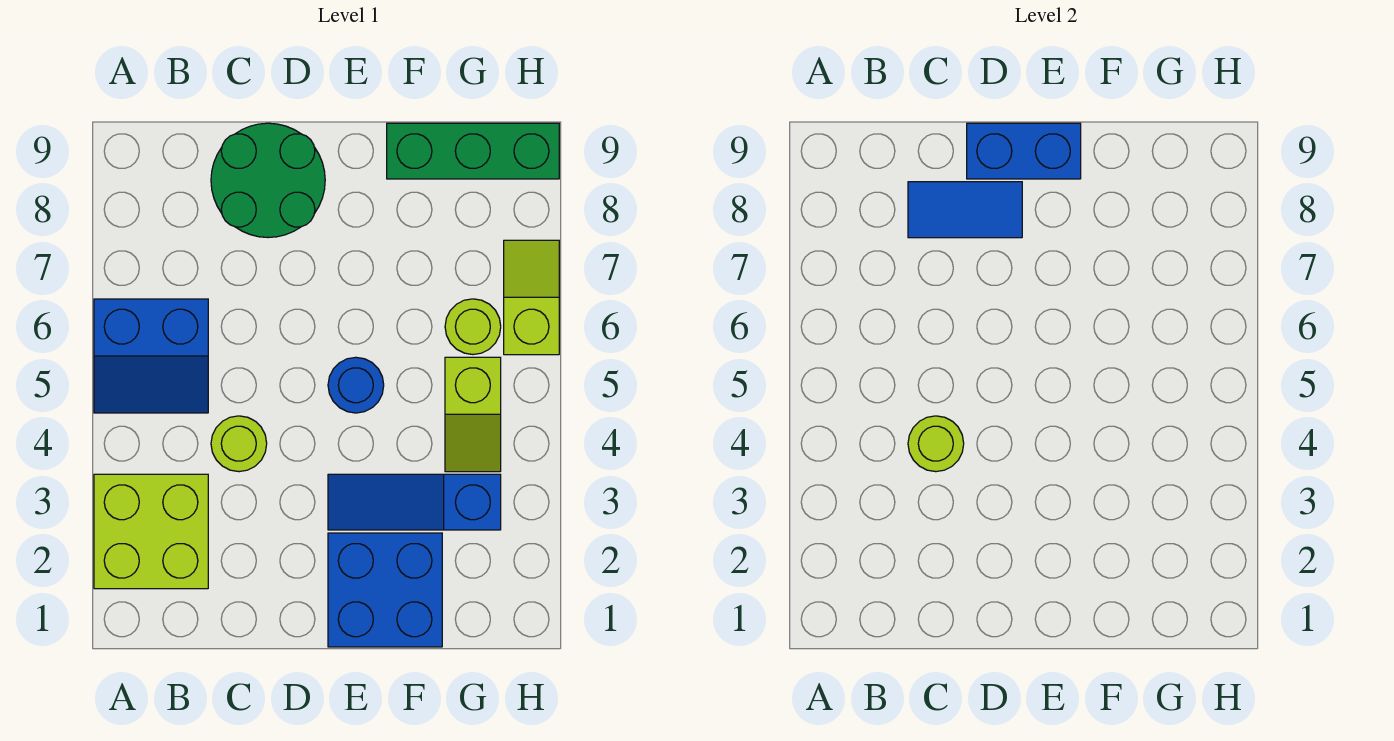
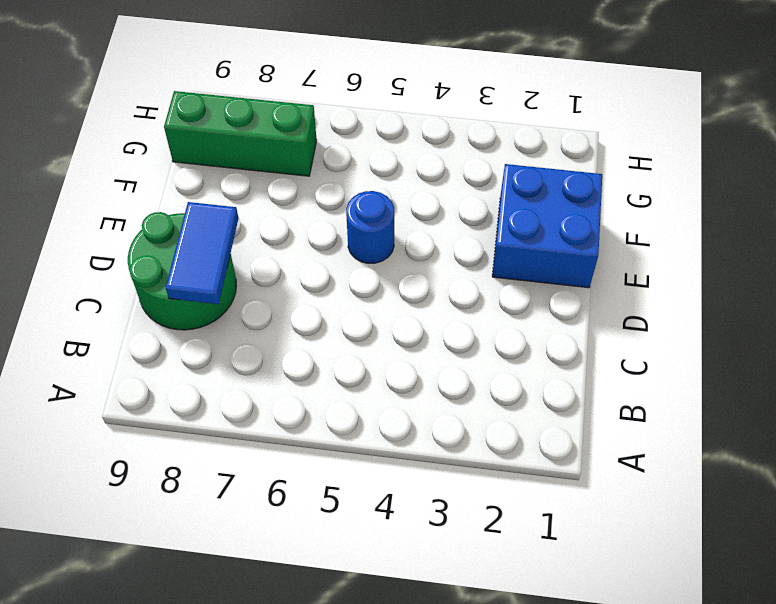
green brick G7:G9 level 1 -> green brick F9:H9 level 1
none -> lime brick A2:B3 level 1
none -> blue slope A5:B6 level 1 top 6
none -> lime round brick C4 level 1

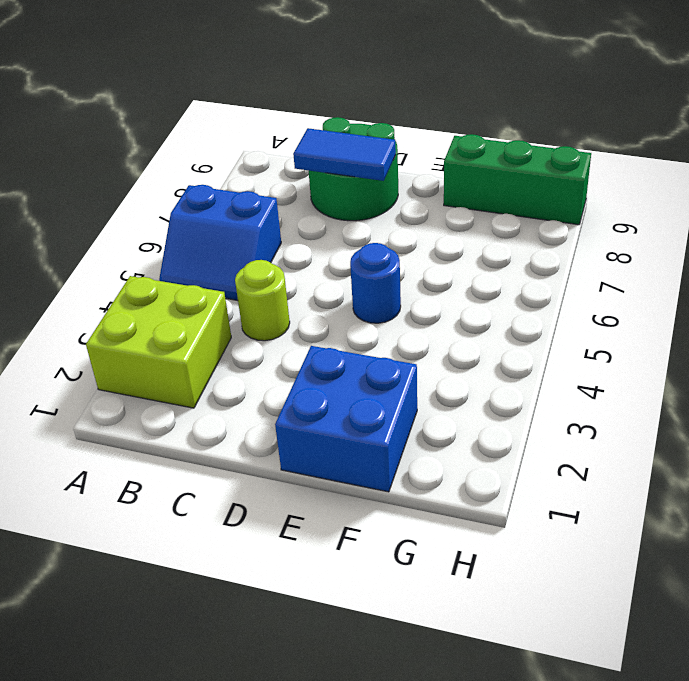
none -> blue slope E3:G3 level 1 top G
none -> lime slope G4:G5 level 1 top 5
none -> lime round brick G6 level 1

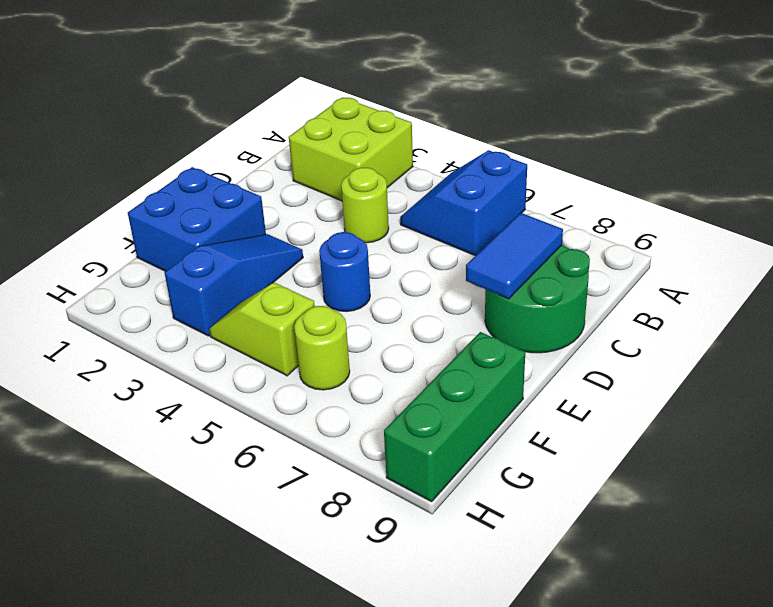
none -> lime slope H6:H7 level 1 top 6
none -> lime round brick C4 level 2
none -> blue brick D9:E9 level 2

